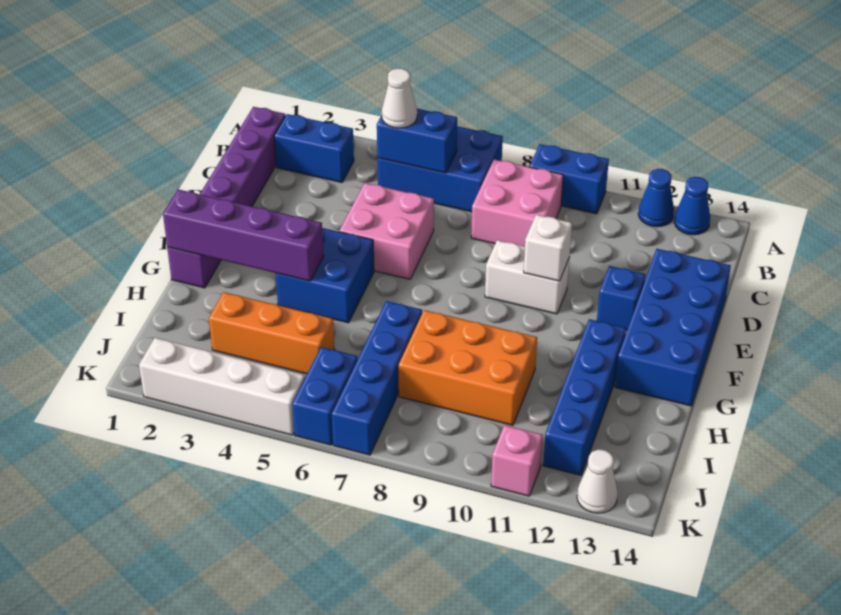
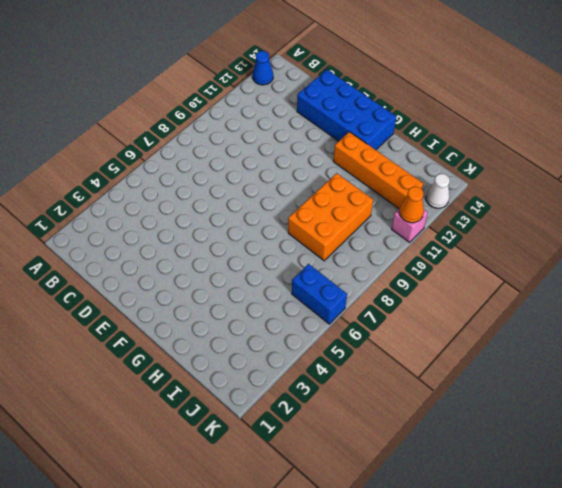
orange brick G12:J12 level 1 -> blue brick G12:J12 level 1
orange cone K11 level 2 -> none
none -> blue brick A5:B7 level 1
none -> blue brick A9:A10 level 1
none -> blue cone A12 level 1

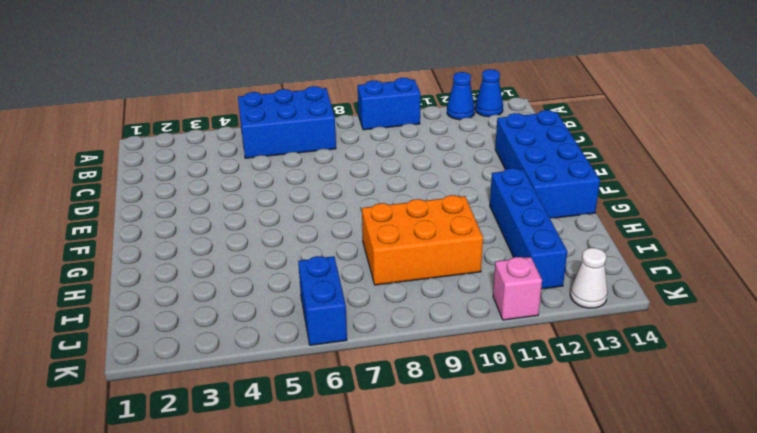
none -> purple brick B1:G1 level 1
none -> blue brick B2:B3 level 1
none -> pink brick B8:C9 level 1

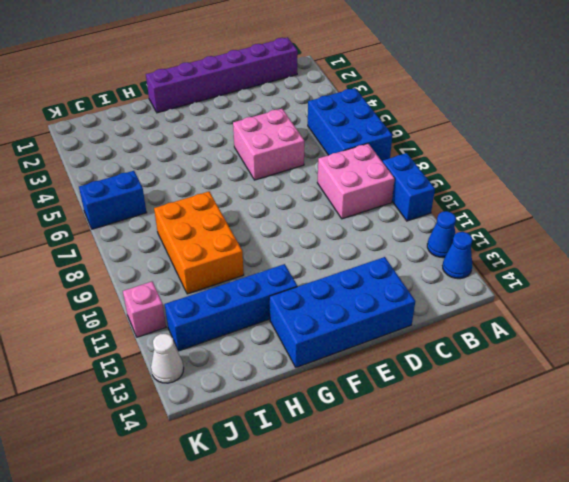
none -> blue brick B2:B3 level 1
none -> white brick E9:E10 level 1
none -> blue brick E12 level 1

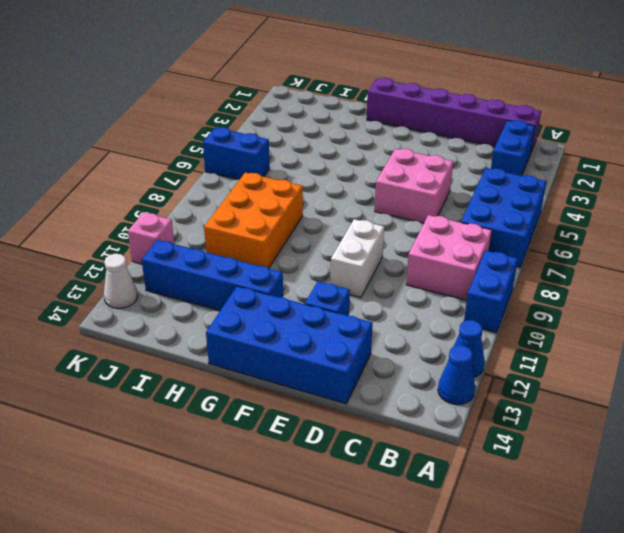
none -> blue brick F4:G5 level 1
none -> blue brick H7:K7 level 1
none -> orange brick I3:I5 level 1

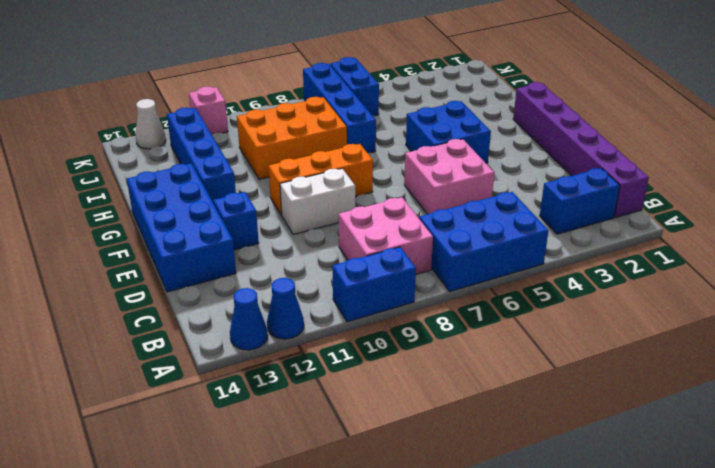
orange brick F8:F10 level 1 -> orange brick I3:I5 level 1
none -> white brick K2:K5 level 1
none -> blue brick B5:B6 level 2
none -> white brick E10 level 2

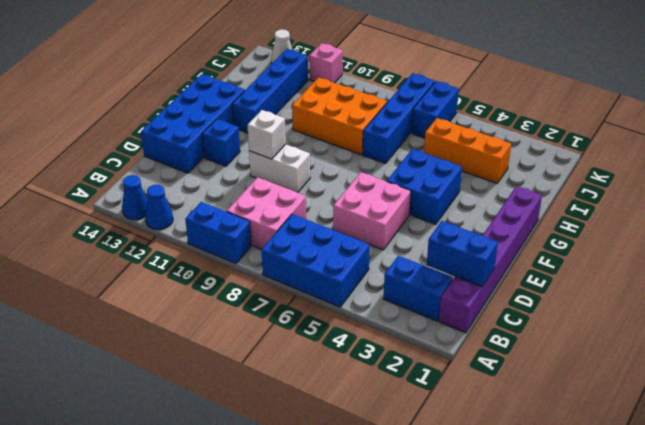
blue brick C1:C2 level 2 -> blue brick B5:B6 level 2
none -> white brick K2:K5 level 1
none -> purple brick G1:G4 level 2
none -> white cone B5 level 3

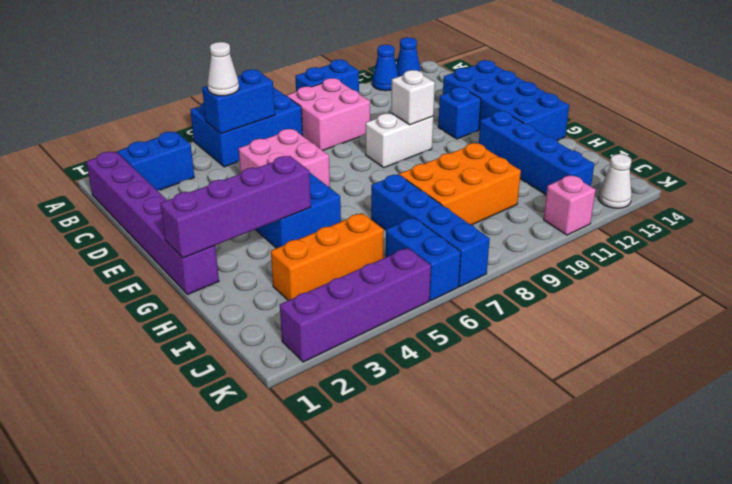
purple brick K2:K5 level 1 -> white brick K2:K5 level 1

